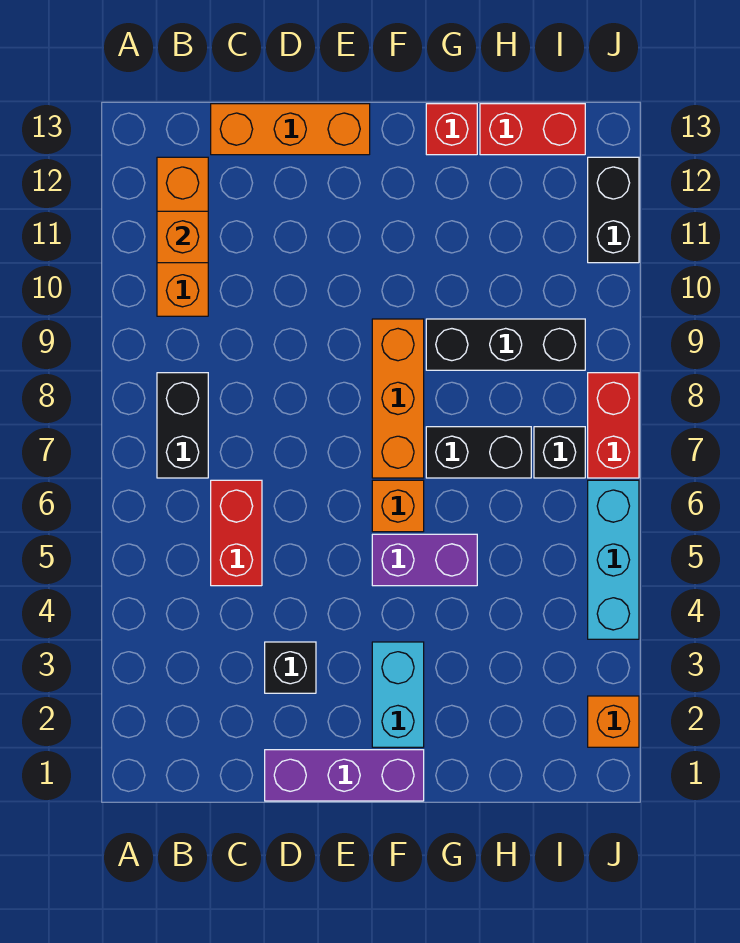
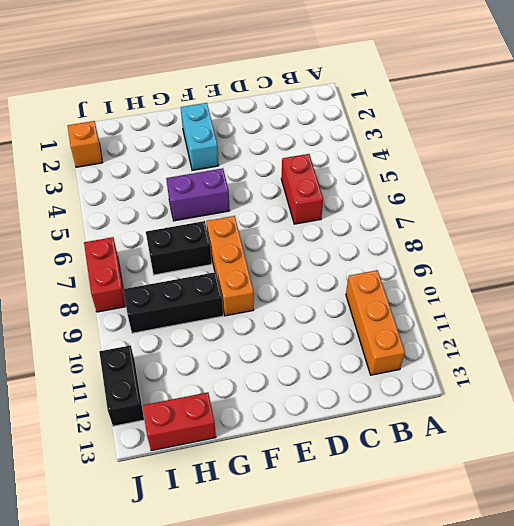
none -> black brick B7:B8 level 1
none -> orange brick C13:E13 level 1
none -> purple brick D1:F1 level 1

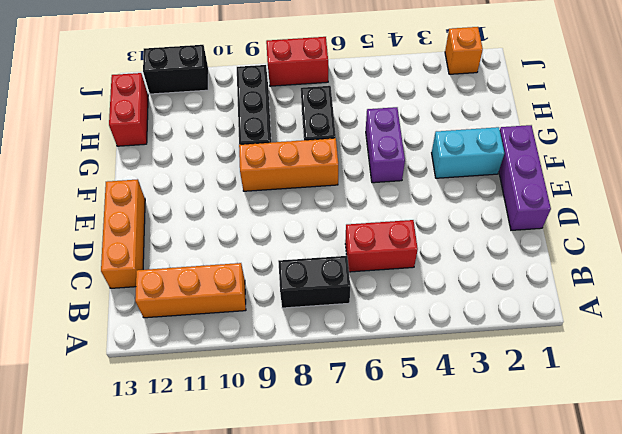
none -> black brick D3 level 1
none -> orange brick F6 level 1
none -> red brick G13 level 1

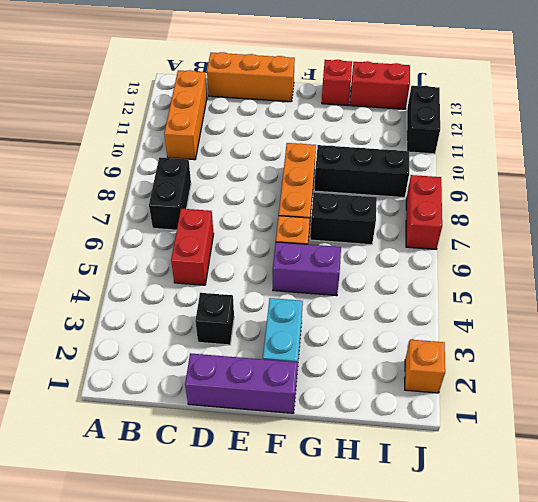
none -> black brick I7 level 1
none -> cyan brick J4:J6 level 1
none -> orange brick B11 level 2

